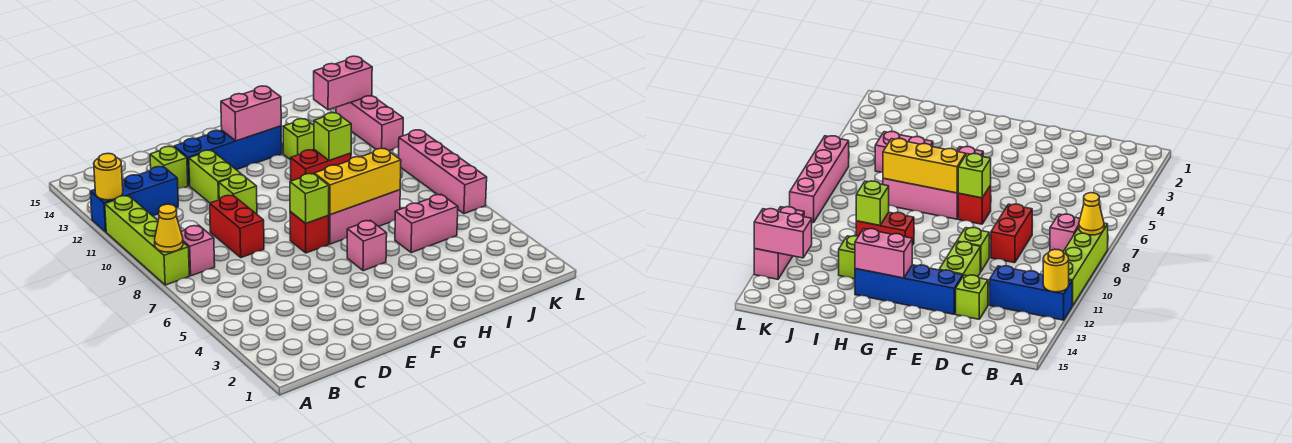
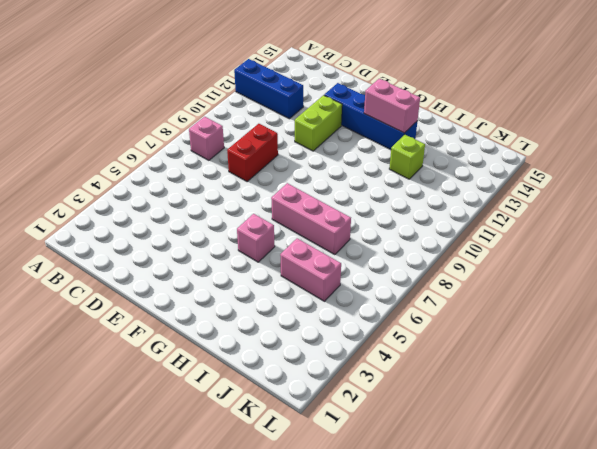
none -> lime brick A8:A11 level 1
none -> lime brick D13 level 1
none -> lime brick E10 level 1

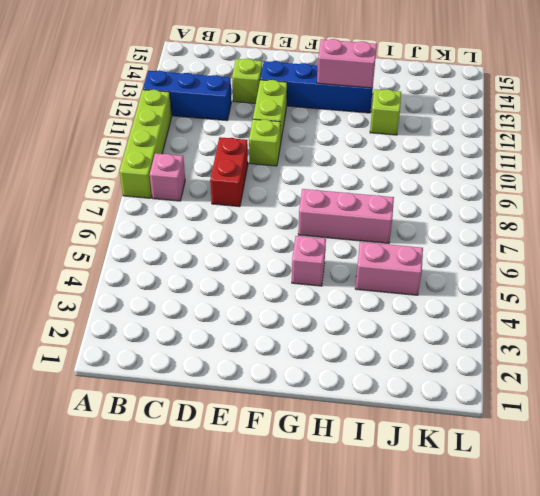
none -> red brick F7 level 1
none -> red brick H10:I10 level 1
none -> pink brick L6:L9 level 1

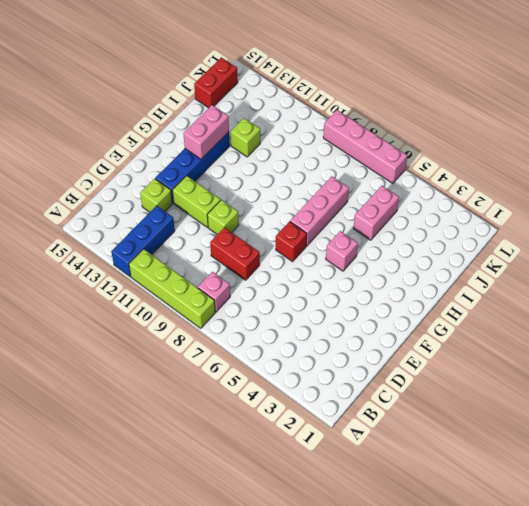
red brick J15:K15 level 1 -> red brick H10:I10 level 1
none -> pink brick L11:L13 level 1
none -> yellow cone A8 level 2
none -> yellow round brick A12 level 2

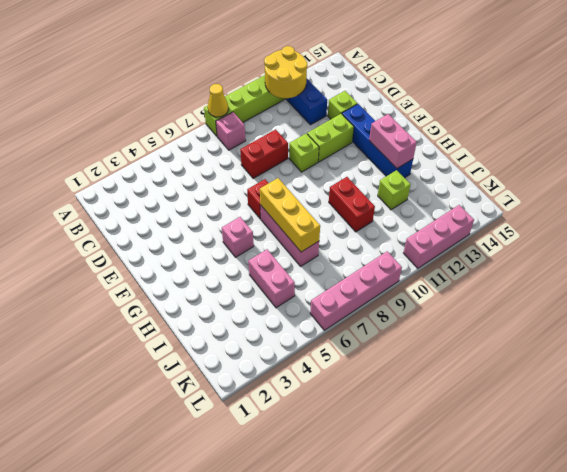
yellow round brick A11:B12 level 2 -> yellow round brick A12 level 2
none -> lime brick F7 level 2
none -> lime brick I10 level 2
none -> pink brick K13:L13 level 2

